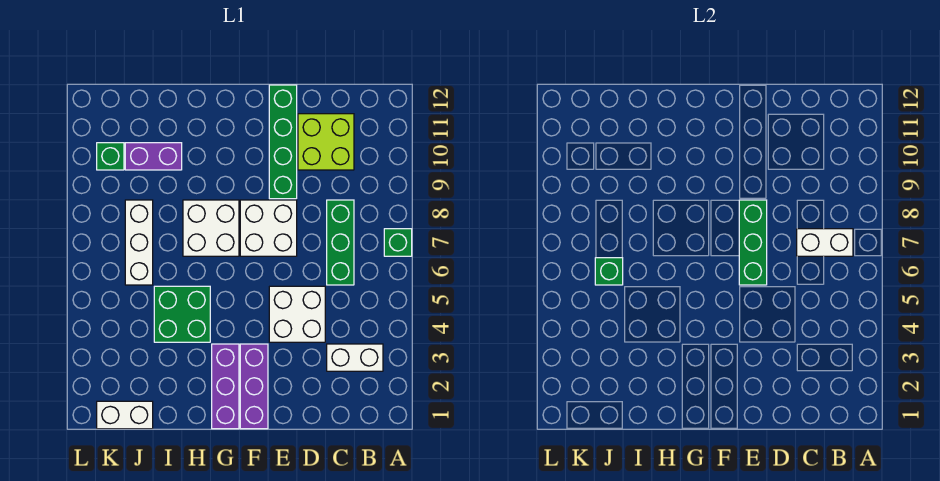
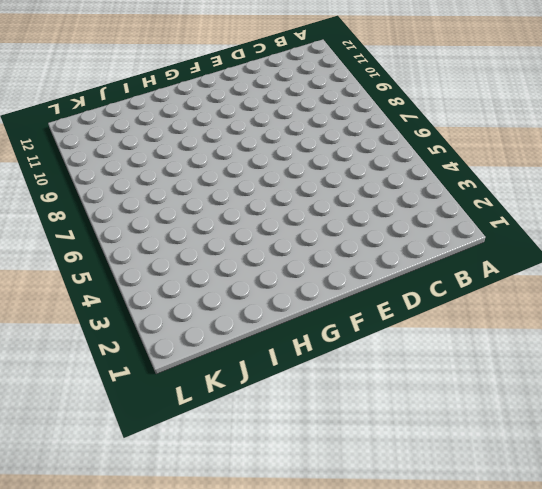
none -> green brick A7 level 1
none -> white brick B3:C3 level 1
none -> green brick C6:C8 level 1

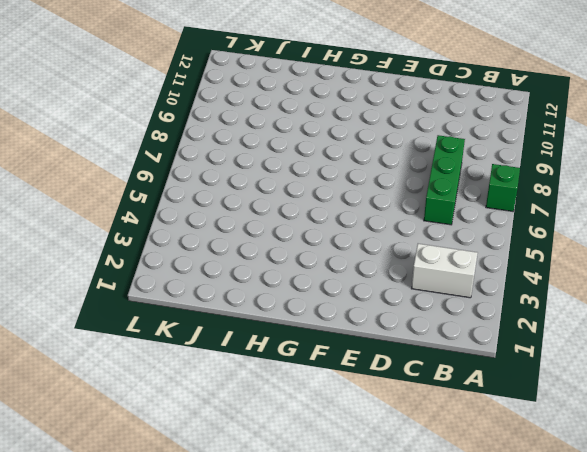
none -> lime brick C10:D11 level 1
none -> white brick D4:E5 level 1
none -> white brick E7:F8 level 1

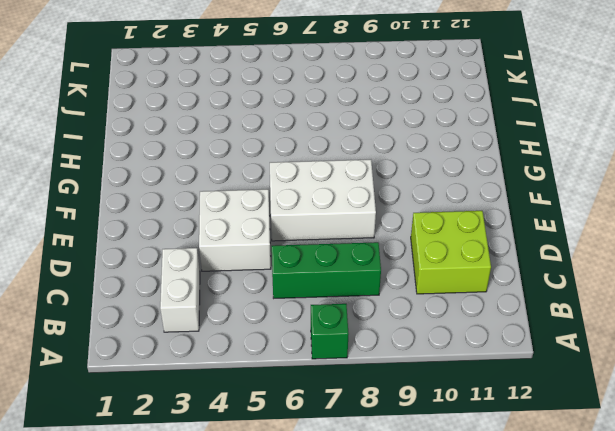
white brick E6:F8 level 1 -> white brick E7:F8 level 1
none -> green brick E9:E12 level 1
none -> purple brick F1:F3 level 1
none -> purple brick G1:G3 level 1

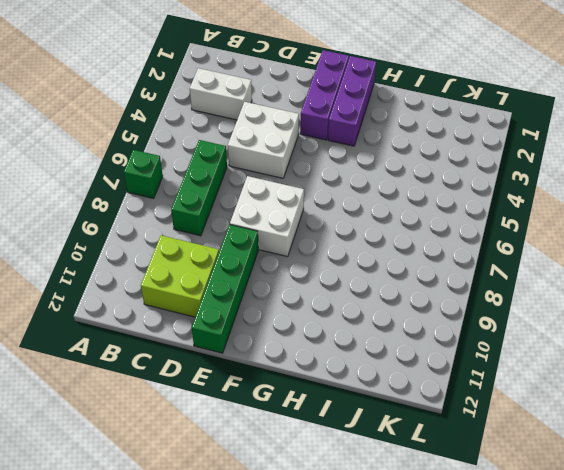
none -> white brick G7:H8 level 1
none -> green brick H4:I5 level 1
none -> purple brick I10:J10 level 1

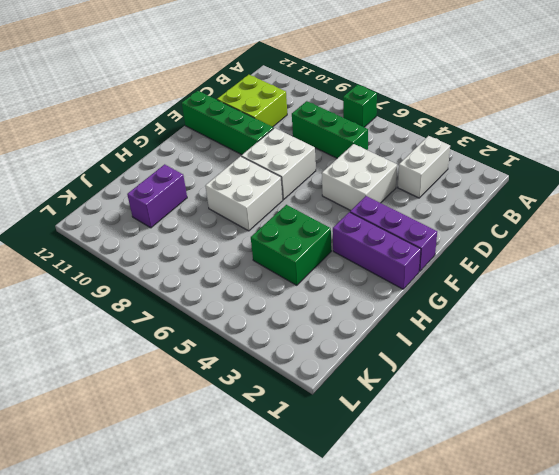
none -> white brick J1:K1 level 1
none -> white brick J6:J8 level 1
none -> green brick K10 level 1

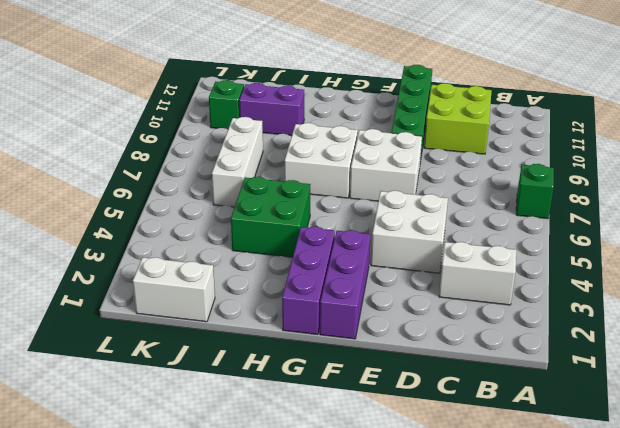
none -> green brick C6:C8 level 1
none -> white brick B7:C7 level 2
none -> green brick E6:E8 level 2

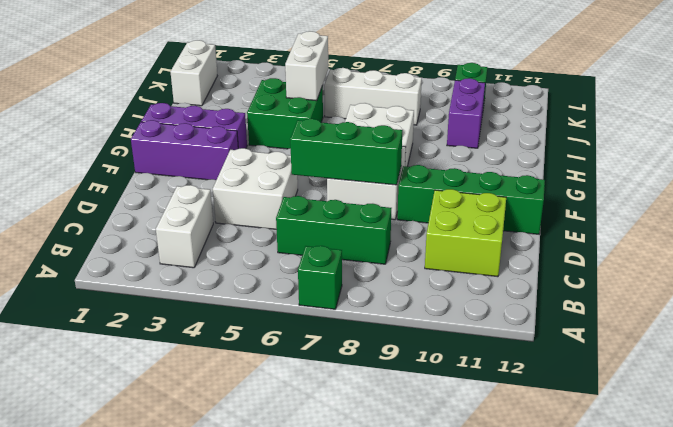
white brick I5:J5 level 2 -> white brick B7:C7 level 2
none -> green brick J6 level 2

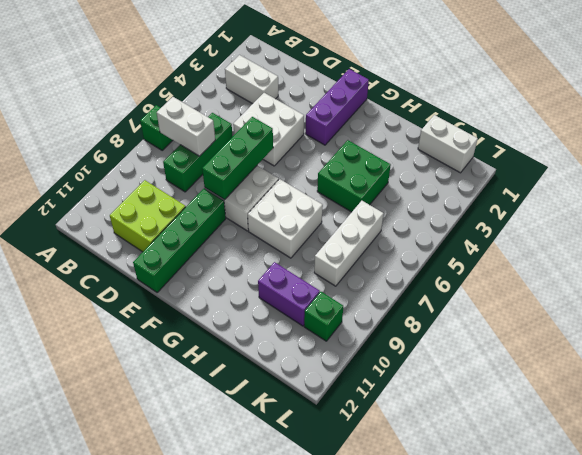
none -> purple brick G1:G3 level 1
none -> green brick J6 level 2

